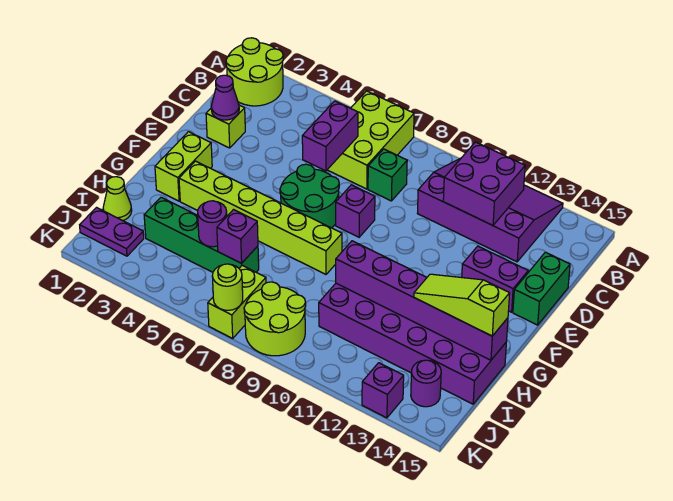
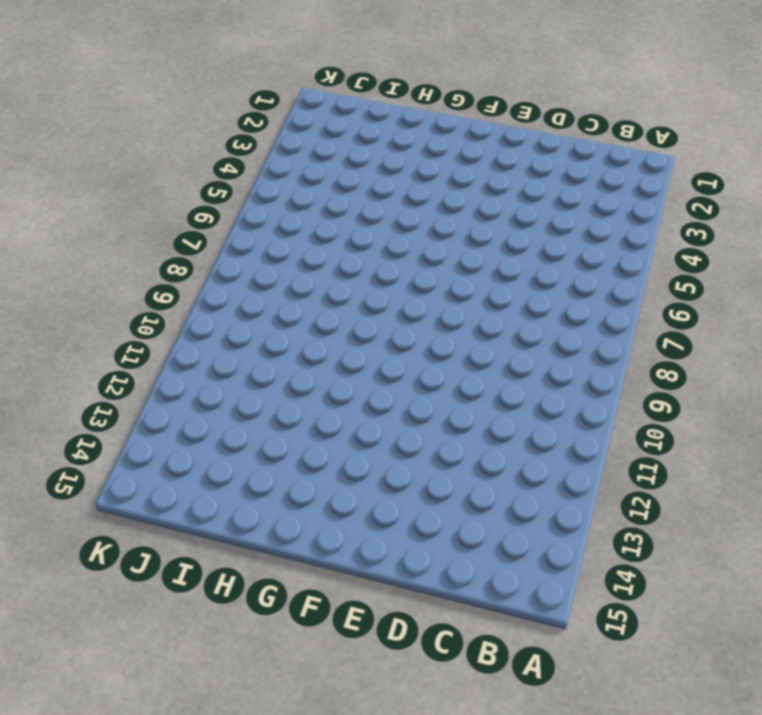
none -> lime round brick A1:B2 level 1
none -> lime brick A6:C7 level 1
none -> purple slope A10:C13 level 1 top C

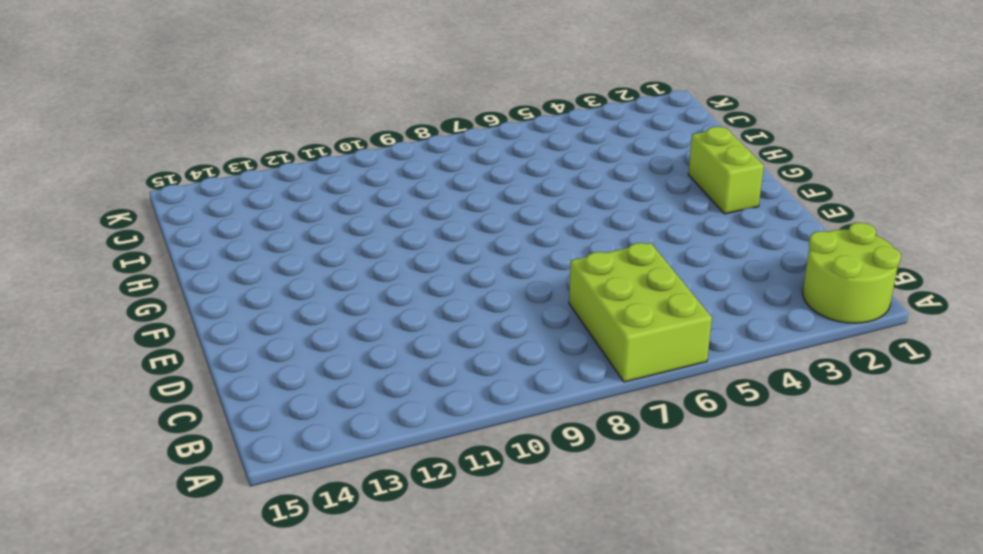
none -> purple slope A10:C13 level 1 top C
none -> green brick C8 level 1
none -> lime brick D2 level 1

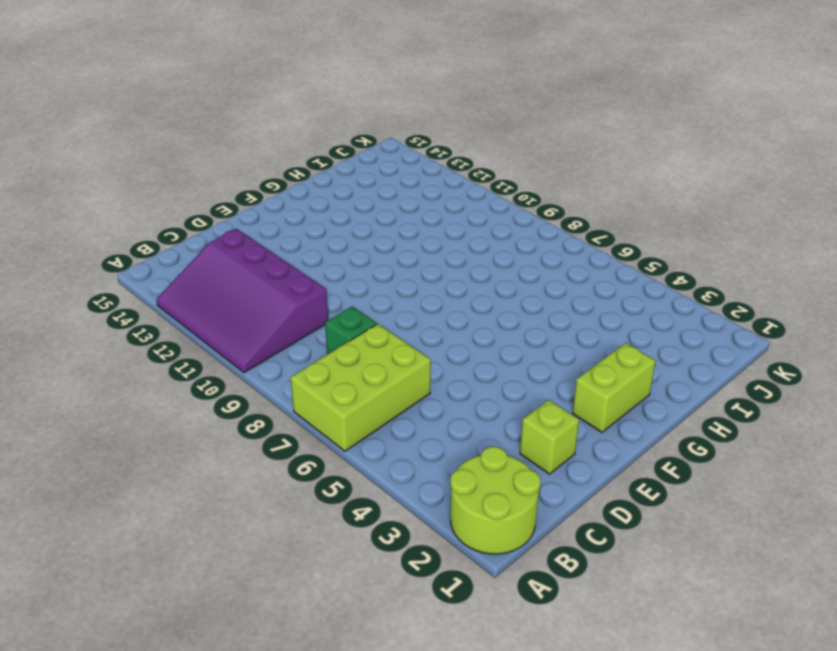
none -> green brick D15:E15 level 1
none -> green round brick E6:F7 level 1
none -> purple brick E8 level 1

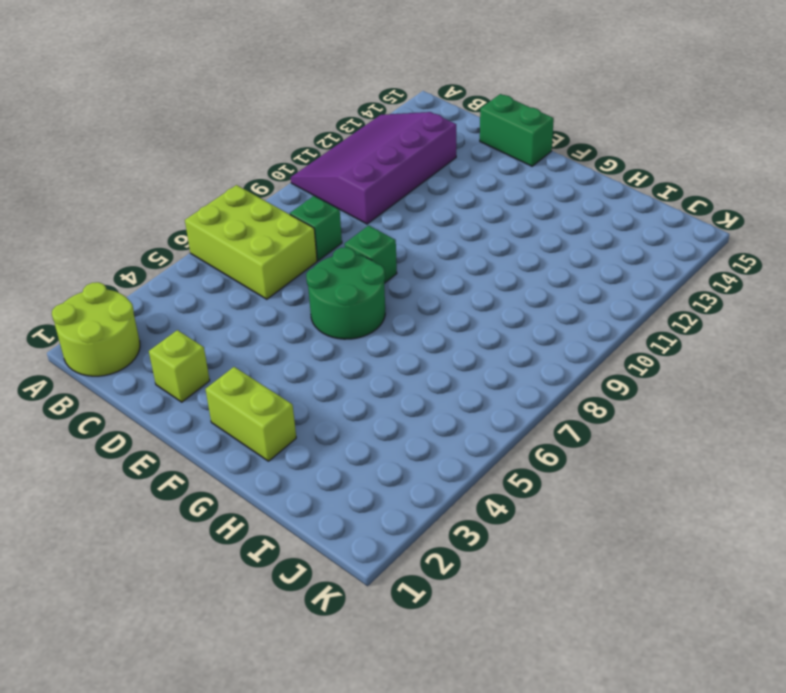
green brick E8 level 1 -> purple brick E8 level 1
none -> purple brick E13:E14 level 1
none -> lime brick G3:G8 level 1
none -> purple brick H10:I15 level 1

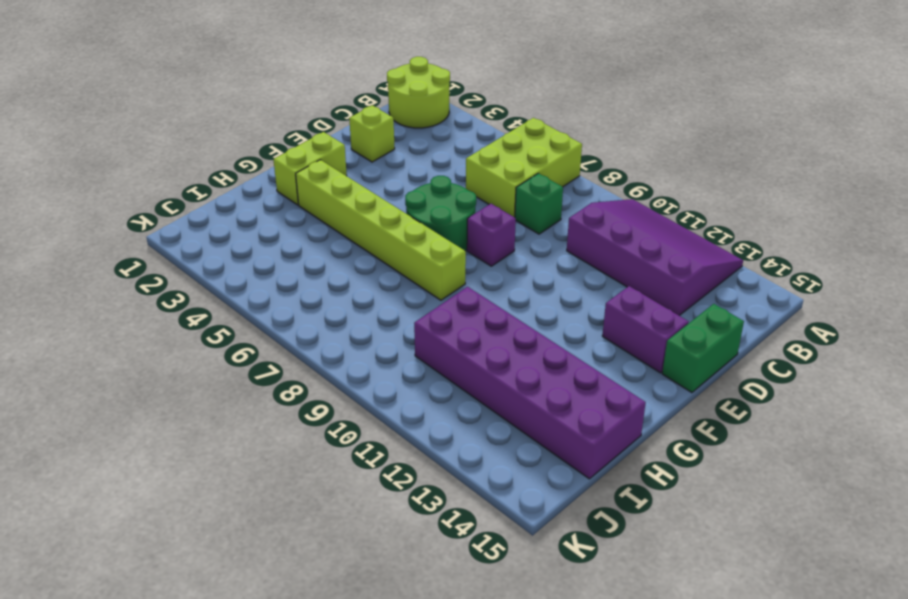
none -> lime cone I1 level 1
none -> green brick I3:I6 level 1
none -> purple plate J1:J2 level 1

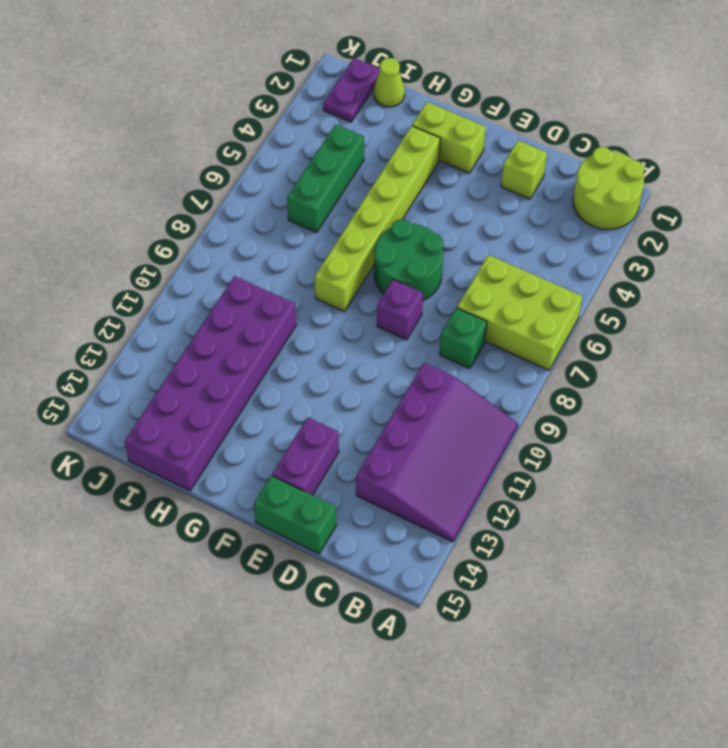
green brick I4:I6 level 1 -> green brick I3:I6 level 1
none -> lime brick J7:K7 level 1
none -> lime round brick J8:K9 level 1
none -> purple round brick J14 level 1

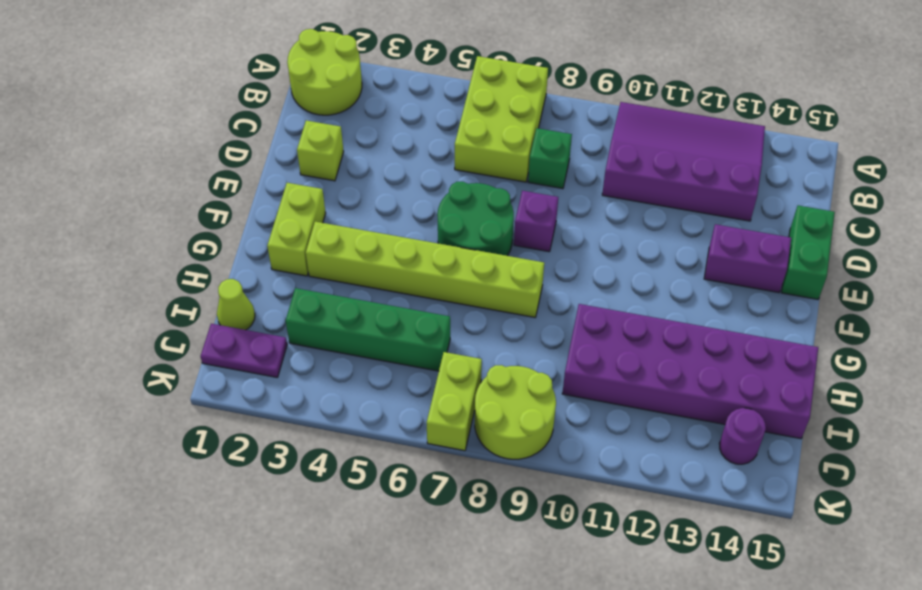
none -> purple brick K13 level 1
none -> purple brick B11:C12 level 2
none -> purple brick C6:D6 level 2

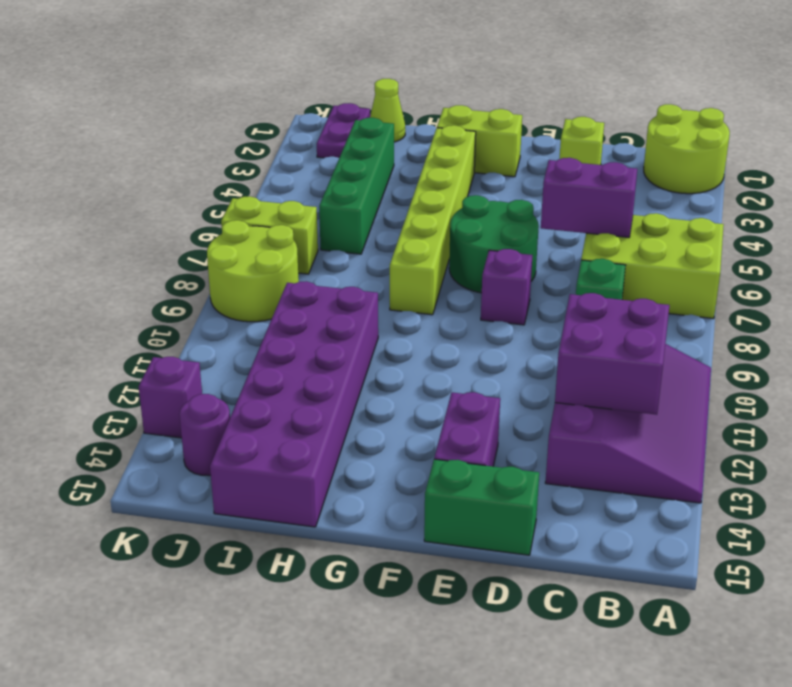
none -> purple cone D2 level 2
none -> purple brick H10:H15 level 2
none -> purple round brick I5 level 2

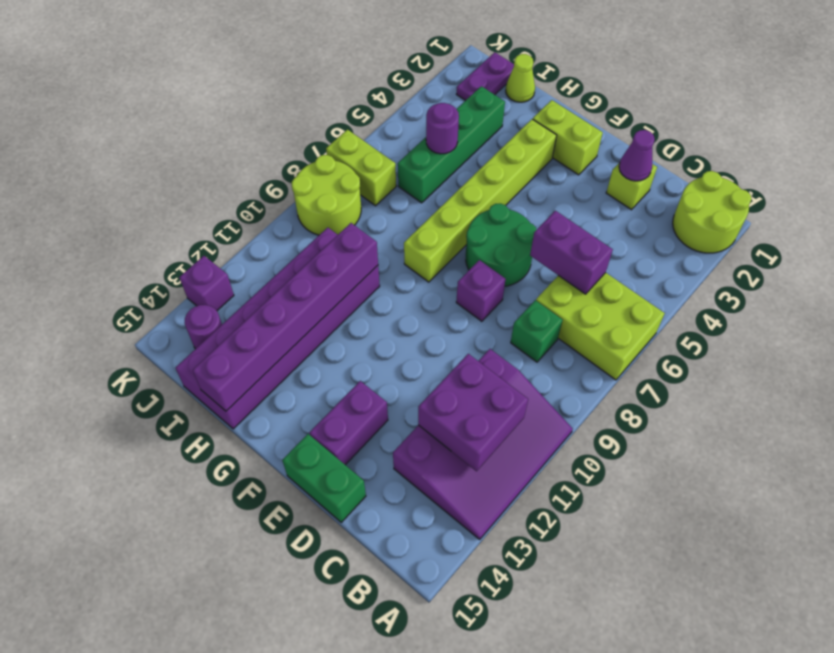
none -> purple brick I6 level 2
none -> lime round brick K7 level 2
none -> lime slope H13:H15 level 3 top 15

